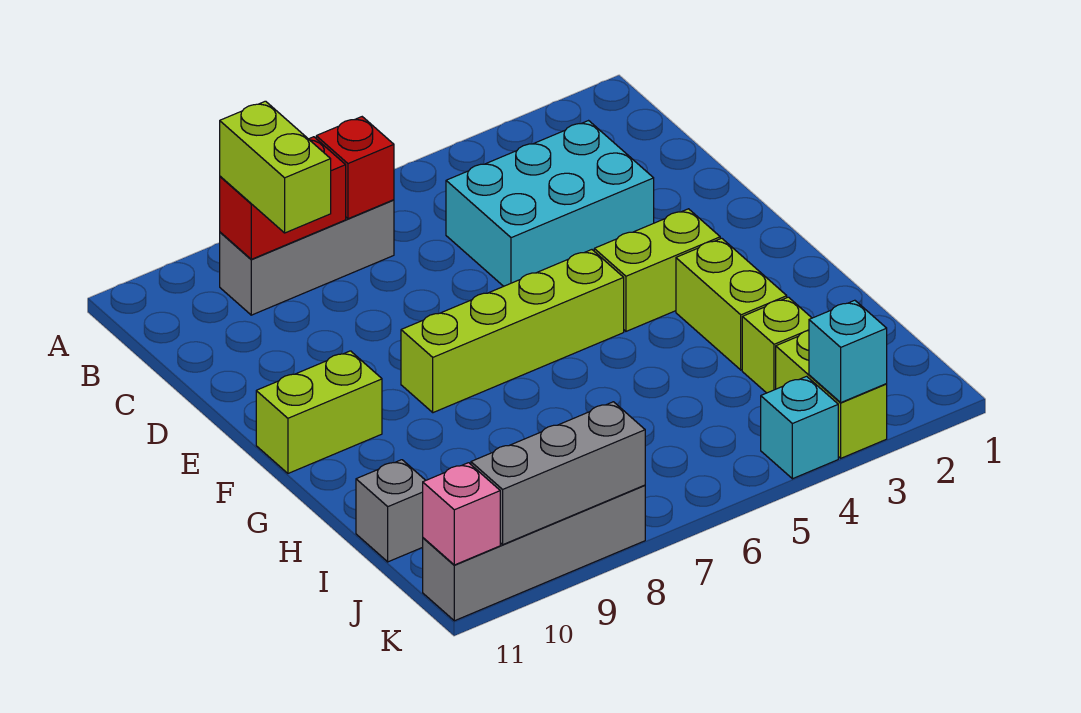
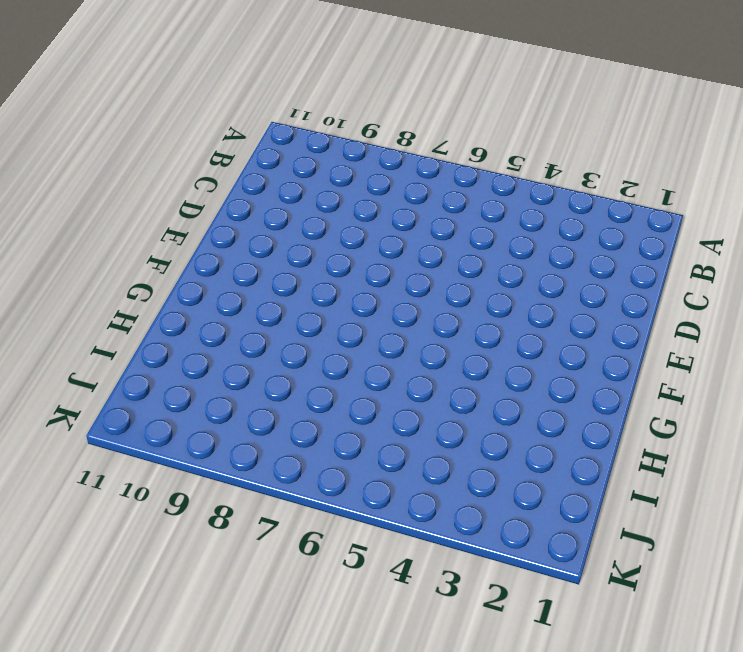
none -> grey brick B7:B9 level 1
none -> cyan brick C3:D5 level 1
none -> lime brick F3:F4 level 1

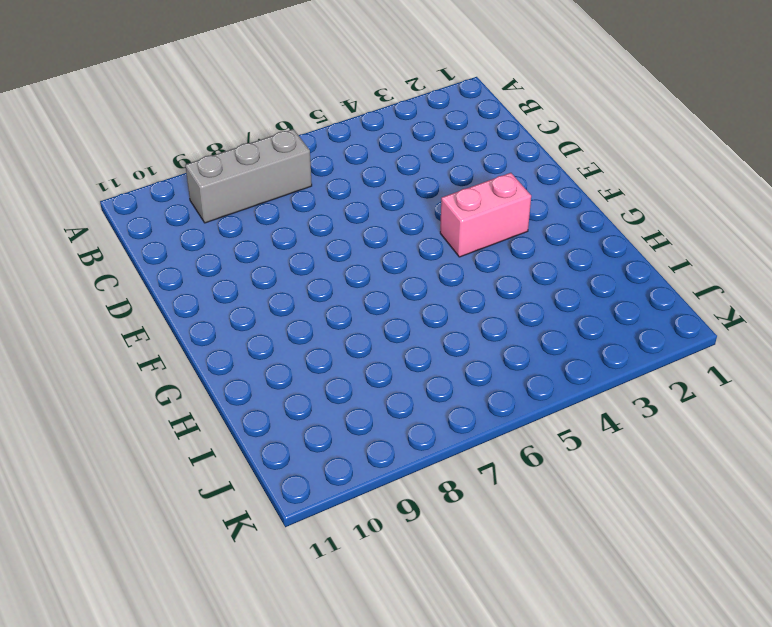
pink brick F3:F4 level 1 -> lime brick F3:F4 level 1
none -> cyan brick C3:D5 level 1
none -> lime brick F5:F8 level 1
none -> lime brick F10:F11 level 1

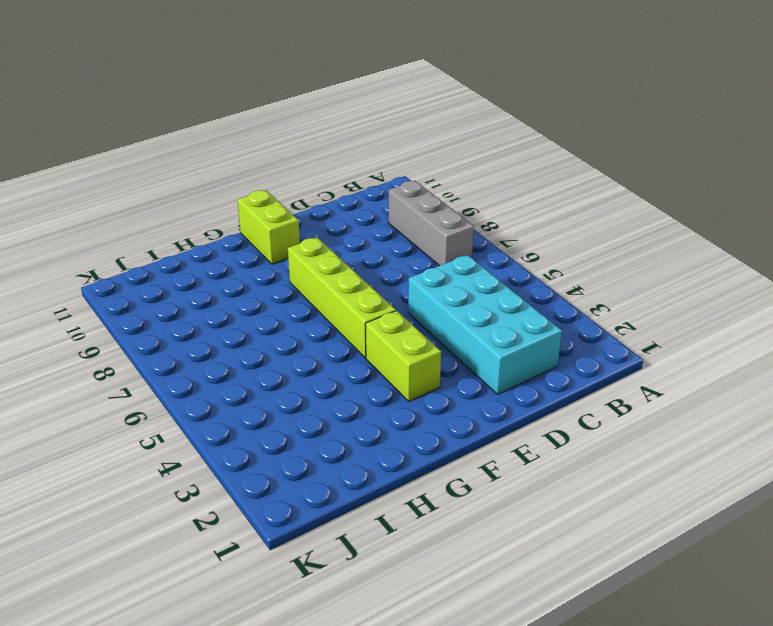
cyan brick C2:D5 level 1 -> cyan brick C3:D5 level 1
none -> lime brick G3:H3 level 1
none -> lime brick I3 level 1
none -> grey brick I11 level 1

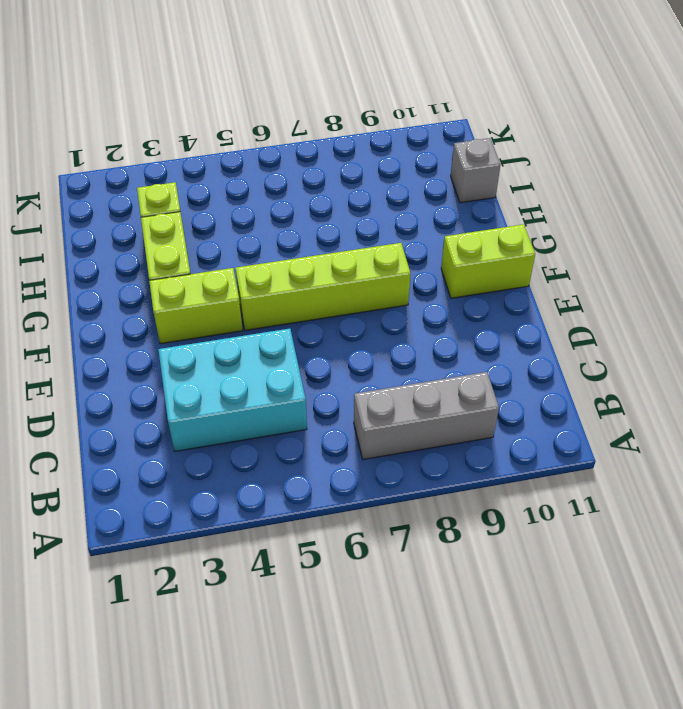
none -> lime brick J3:K3 level 1
none -> cyan brick K4 level 1
none -> grey brick K8:K11 level 1

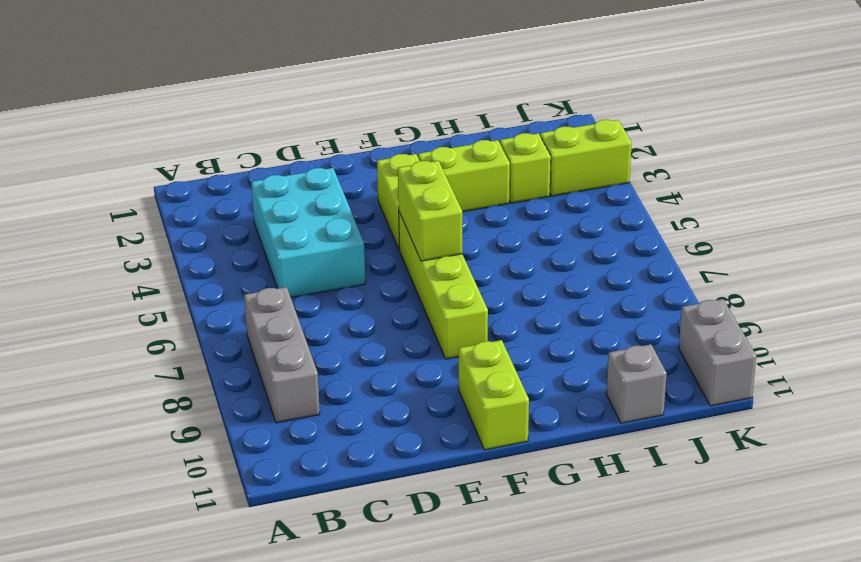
lime brick F5:F6 level 2 -> lime brick B9:C9 level 3
grey brick K10:K11 level 1 -> grey brick K8:K11 level 1
none -> cyan brick K4 level 1
none -> red brick B7 level 2
none -> red brick B8:B9 level 2

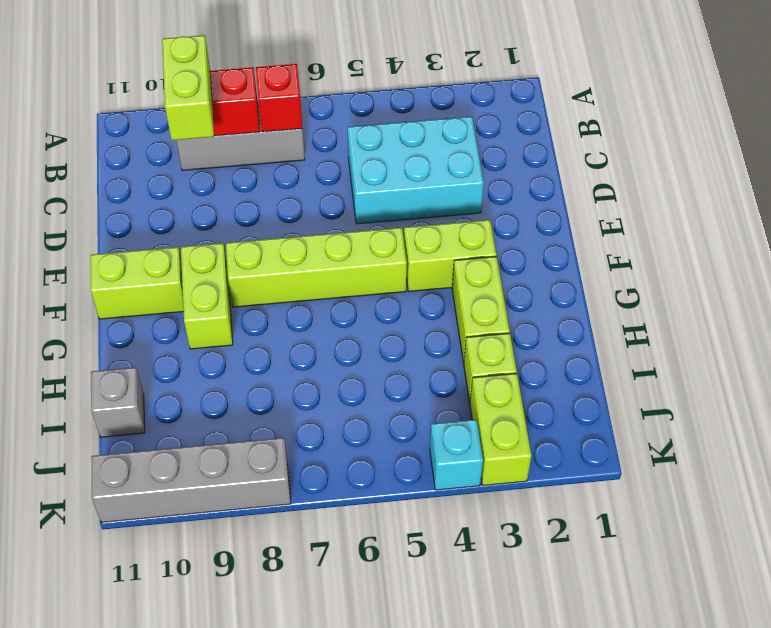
lime brick F9:G9 level 1 -> none
none -> cyan brick K3 level 2
none -> grey brick K8:K10 level 2
none -> pink brick K11 level 2

